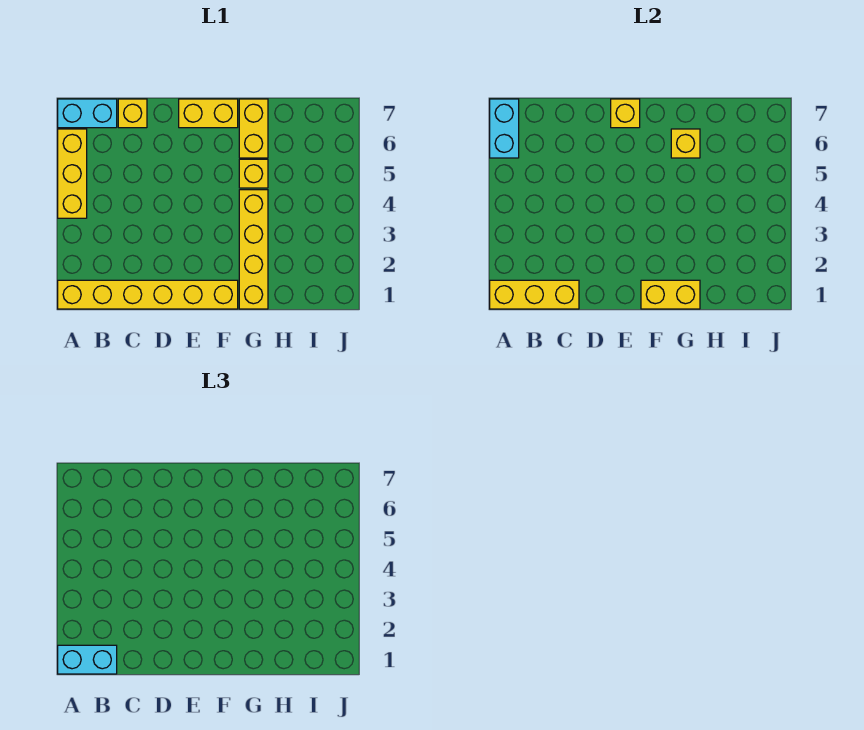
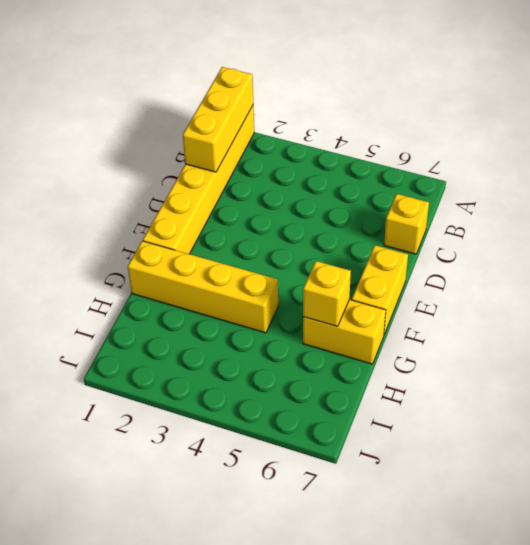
none -> yellow brick A4:A6 level 1
none -> cyan brick A7:B7 level 1
none -> yellow brick G5 level 1

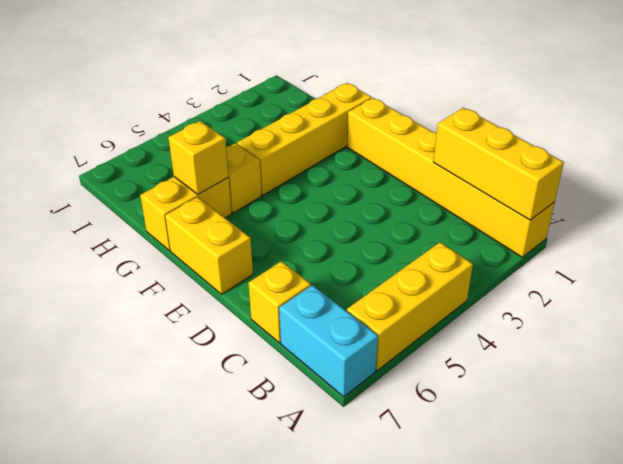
none -> cyan brick A6:A7 level 2
none -> yellow brick E7 level 2
none -> yellow brick F1:G1 level 2

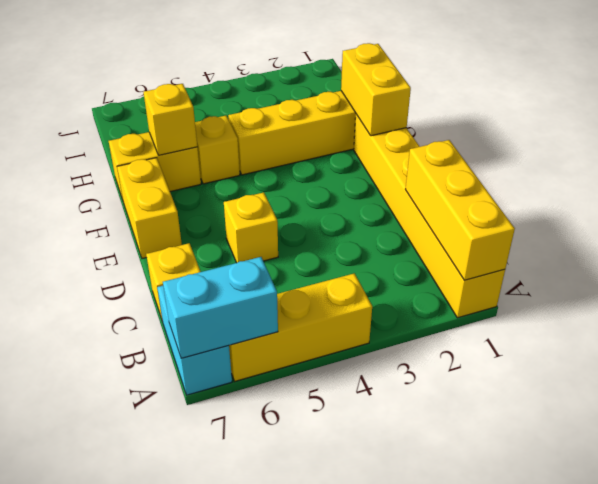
yellow brick D5 level 1 -> yellow brick E7 level 2
none -> cyan brick A1:B1 level 3

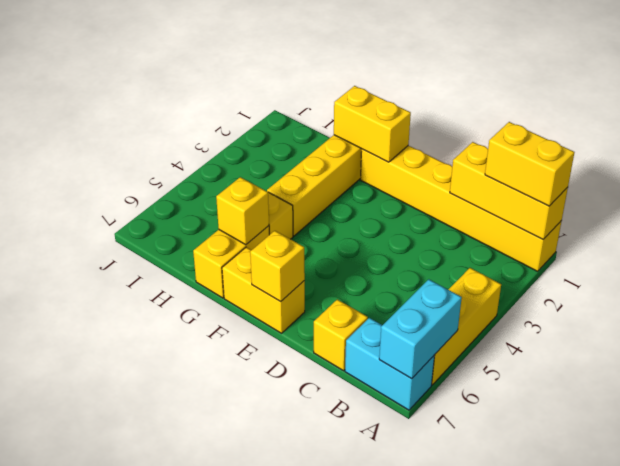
yellow brick A1:B1 level 3 -> cyan brick A1:B1 level 3

